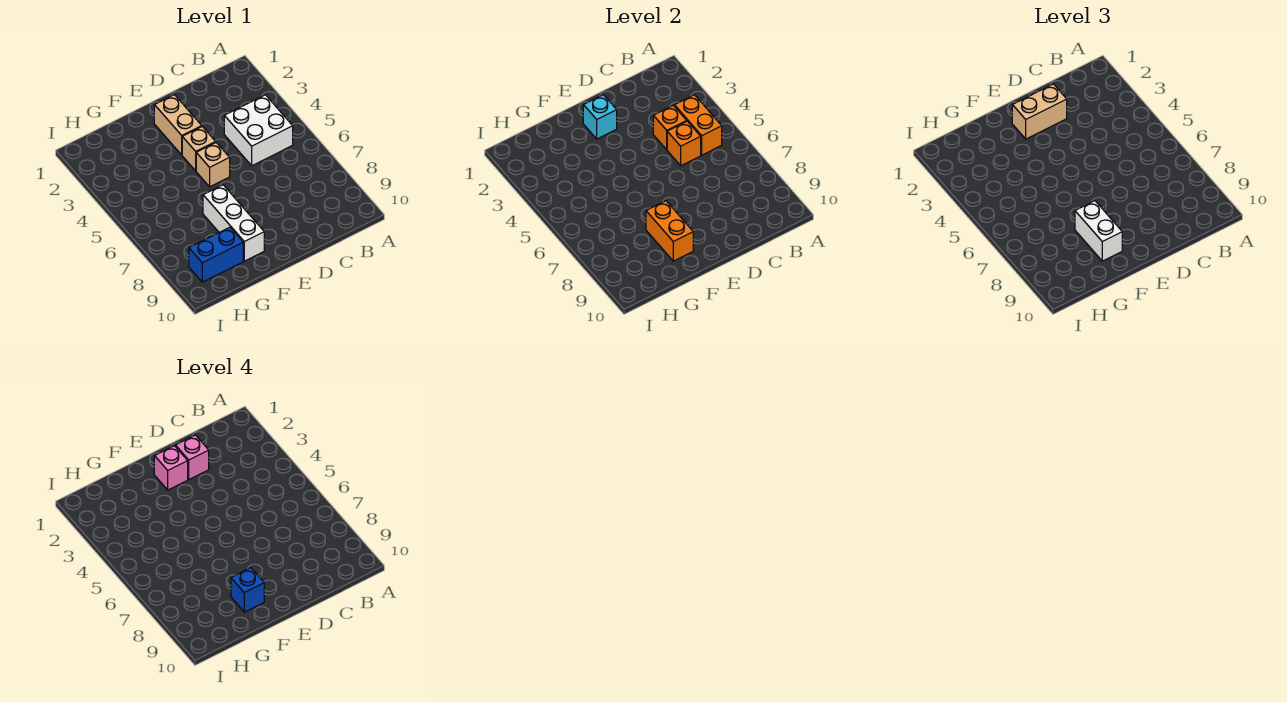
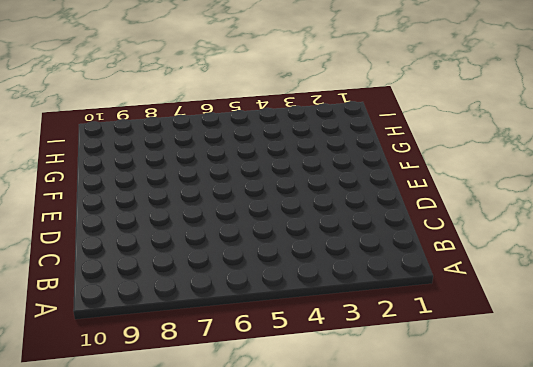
none -> white brick B4:C5 level 1
none -> tan brick E2:E3 level 1
none -> tan brick E4 level 1

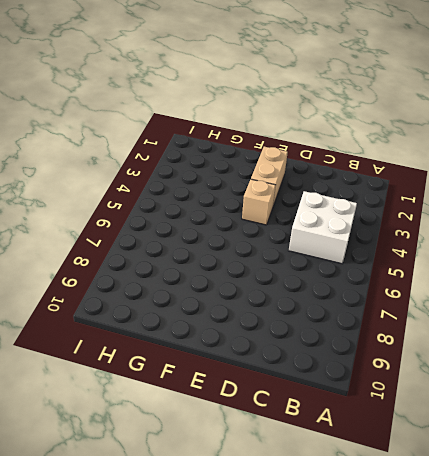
none -> tan brick E5 level 1
none -> white brick F7:F9 level 1
none -> blue brick G9:H9 level 1

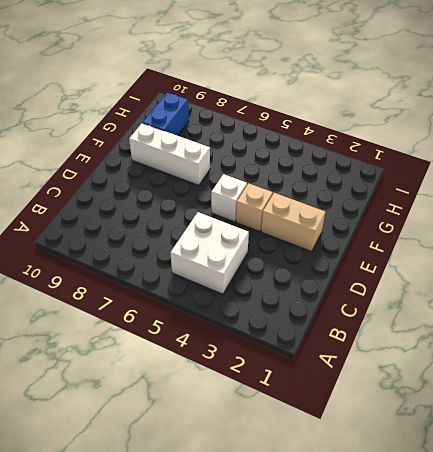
white brick E5 level 1 -> tan brick E5 level 1
none -> orange brick B4:B5 level 2
none -> orange brick C4 level 2
none -> orange brick C5 level 2

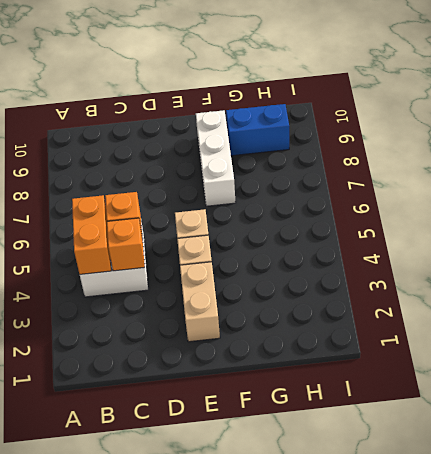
none -> cyan brick E2 level 2
none -> orange brick F8:F9 level 2
none -> tan brick D2:E2 level 3

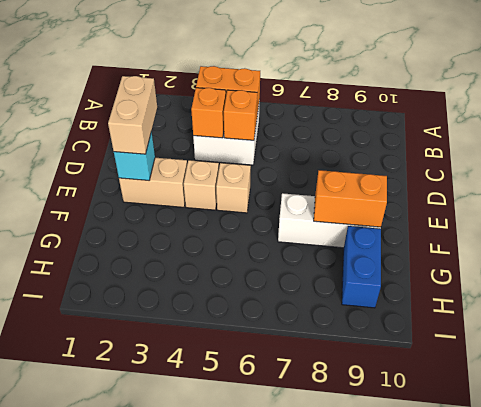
none -> white brick F8:F9 level 3
none -> pink brick D2 level 4
none -> pink brick E2 level 4

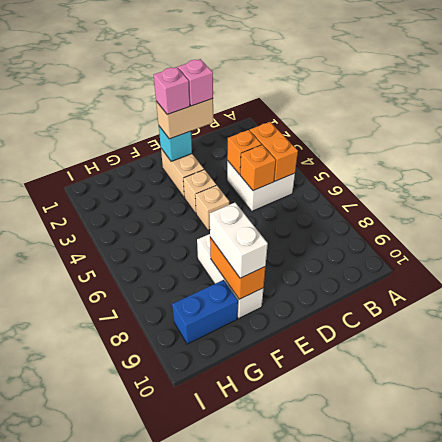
none -> blue brick F9 level 4

